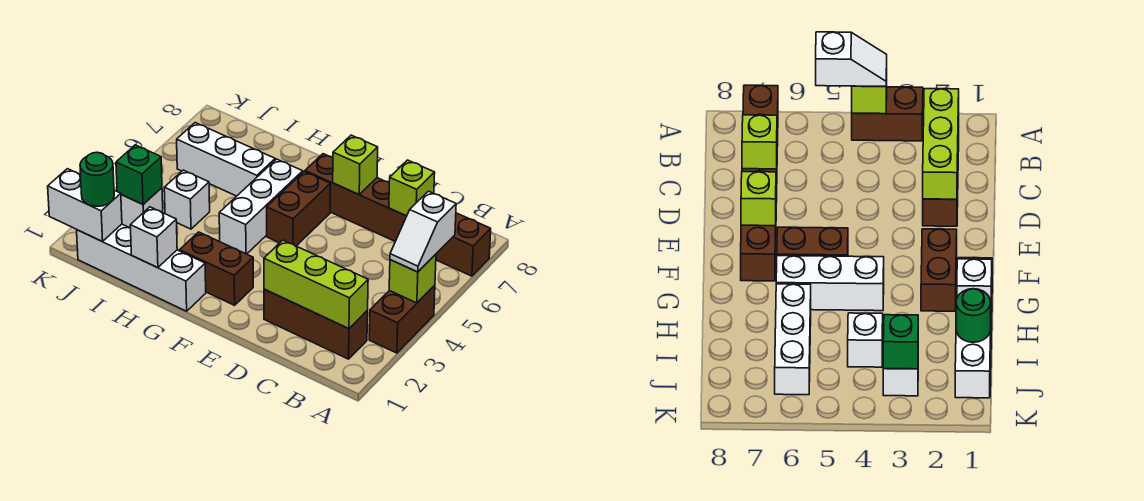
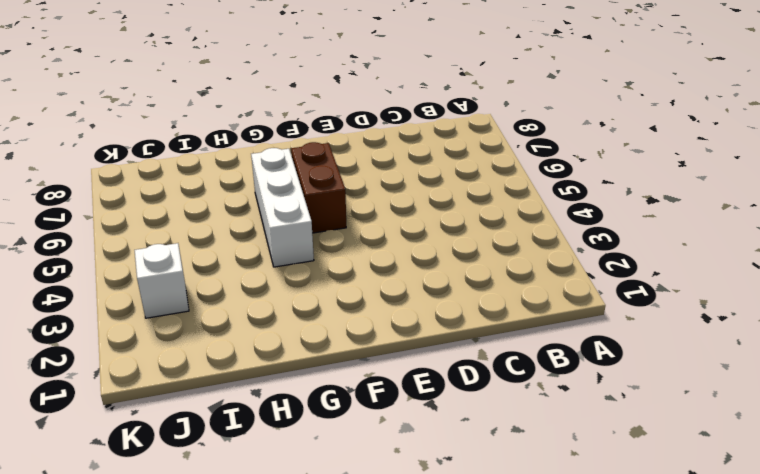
none -> brown brick A3:A4 level 1
none -> brown brick A7:F7 level 1
none -> brown brick B2:D2 level 1

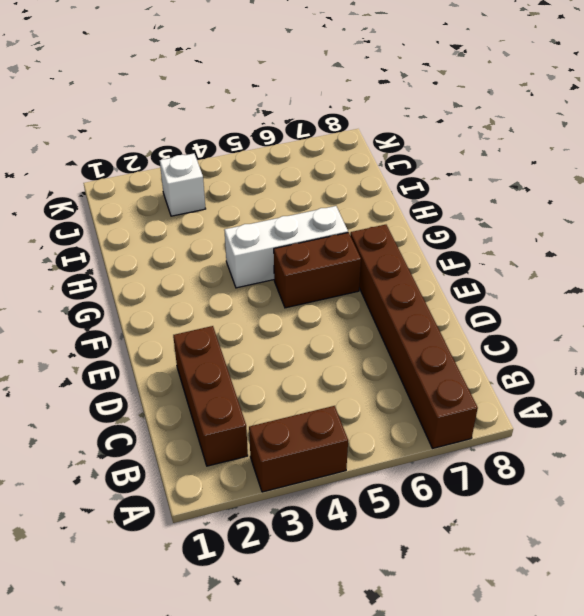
none -> brown brick F2:G2 level 1
none -> white brick G1:J1 level 1
none -> white brick H6:J6 level 1

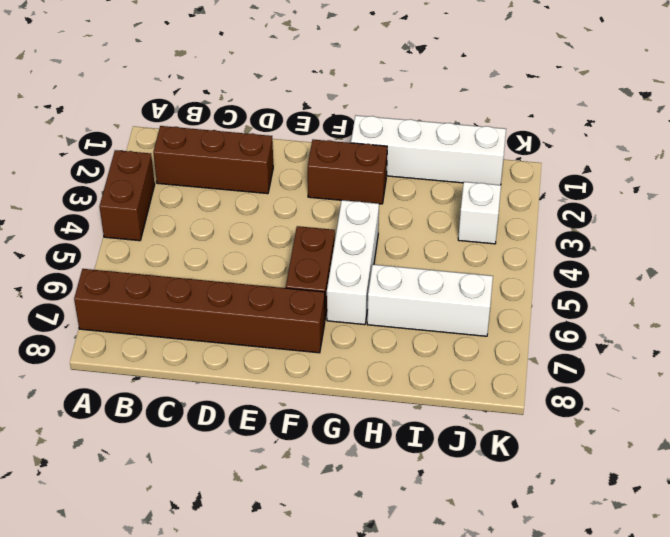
none -> white brick I4 level 1
none -> lime brick A4 level 2
none -> lime brick B2:D2 level 2

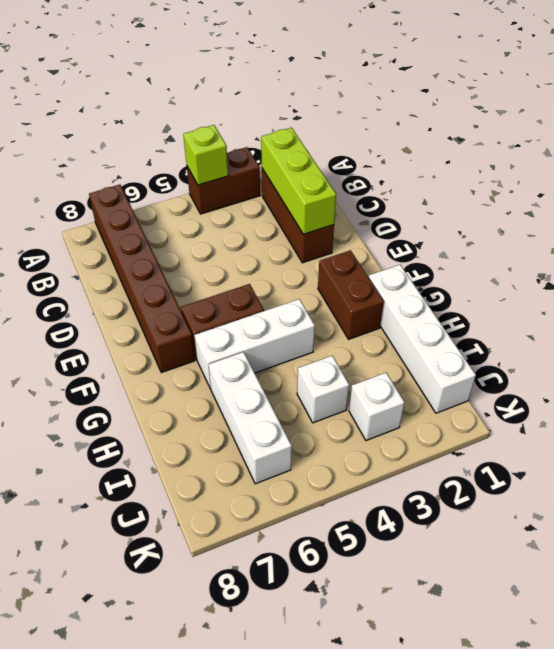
none -> lime brick C7 level 2
none -> lime brick E7 level 2
none -> white brick H1 level 2

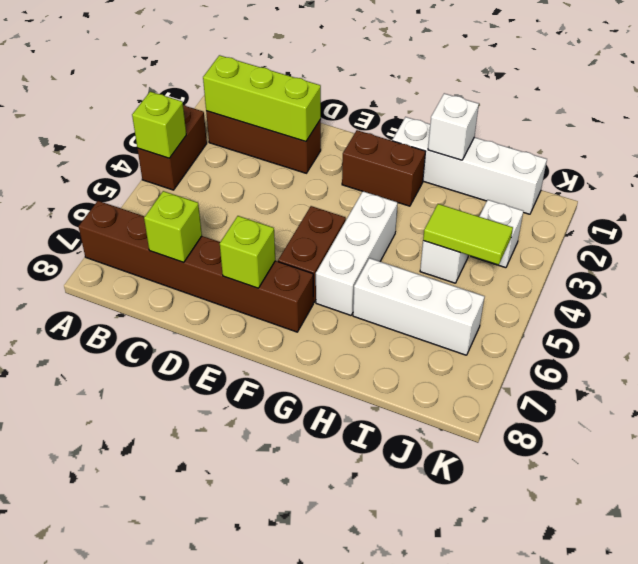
lime tile I4:J4 level 2 -> none
none -> white brick J1:K1 level 2
none -> green brick J3 level 2
none -> white slope A4:A5 level 3 top 5

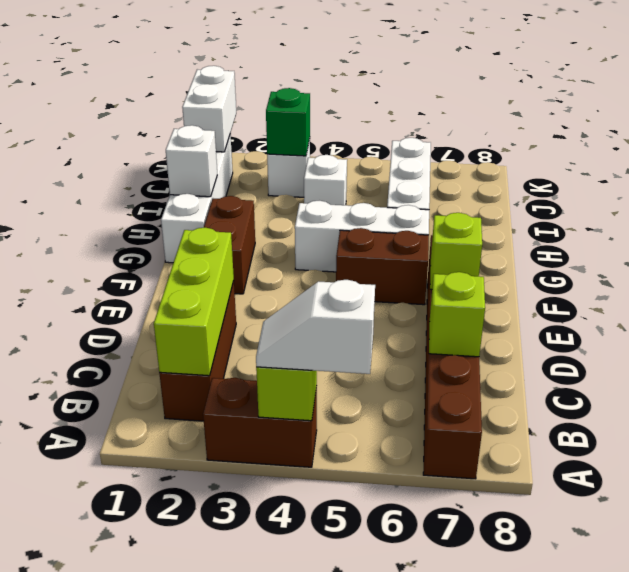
none -> green round brick J1 level 3

